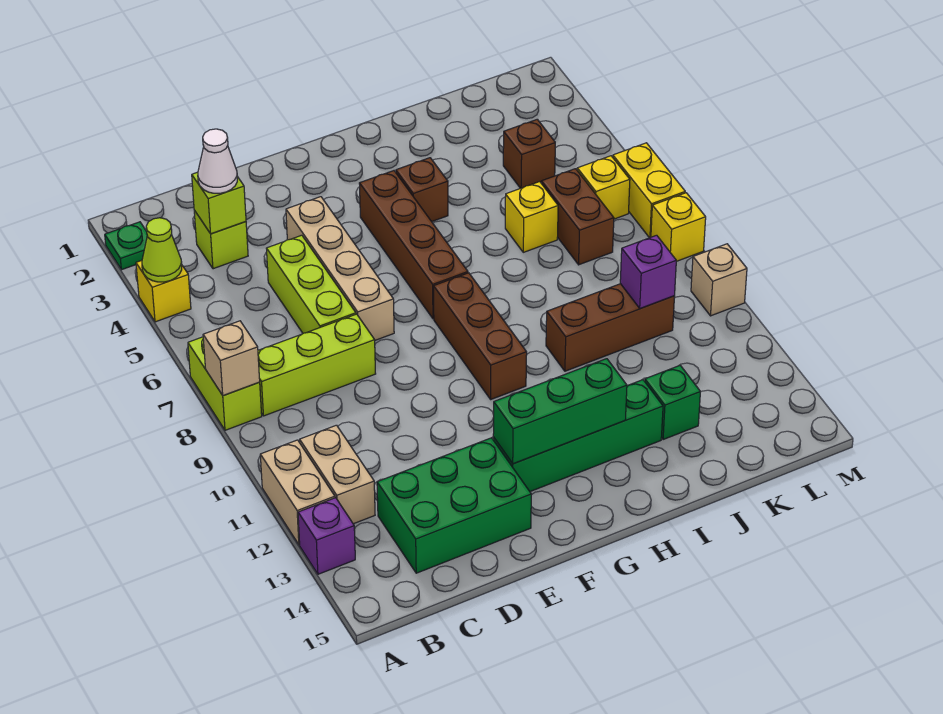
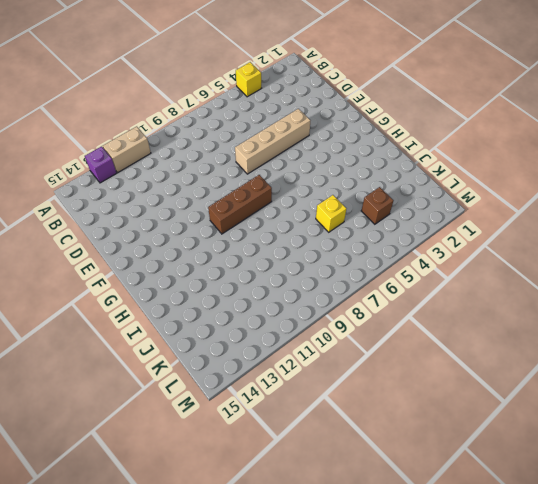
none -> green plate A2 level 1
none -> lime brick A7:A8 level 1
none -> lime brick B8:D8 level 1
none -> tan brick B11:B12 level 1

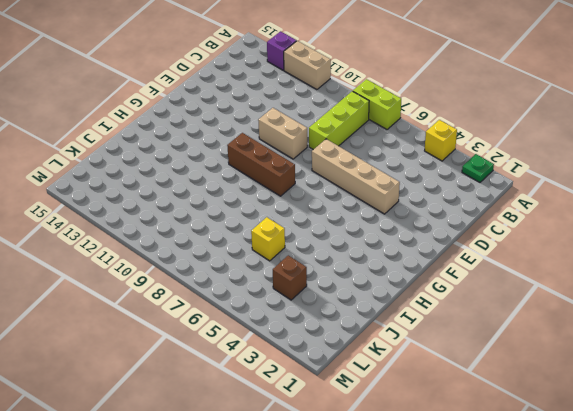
tan brick E9:E10 level 1 -> tan brick B11:B12 level 1
none -> lime brick C3 level 1
none -> green brick C13:E14 level 1
none -> lime brick D5:D7 level 1
none -> green brick F13:I13 level 1

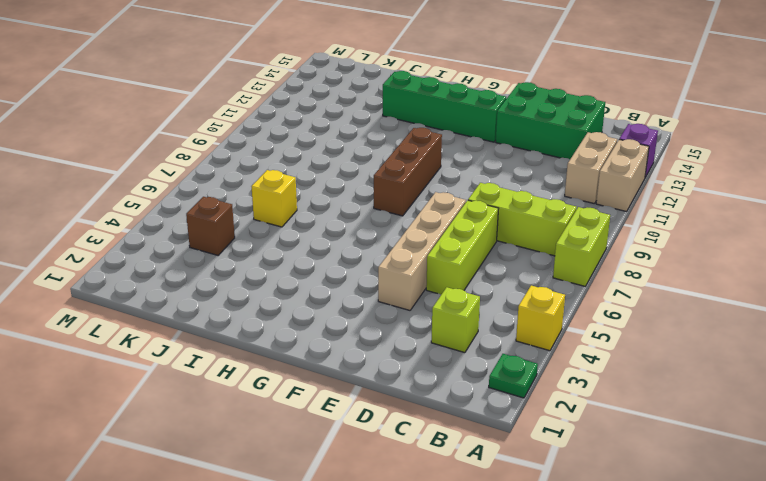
none -> brown brick G4:G7 level 1
none -> brown brick H4 level 1
none -> brown brick I10:K10 level 1
none -> green brick J13 level 1

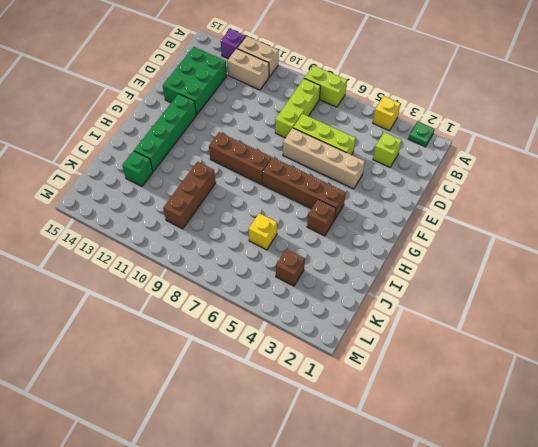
none -> brown brick K6:K7 level 1
none -> yellow brick L6 level 1
none -> yellow brick M6:M7 level 1
none -> yellow brick M8 level 1

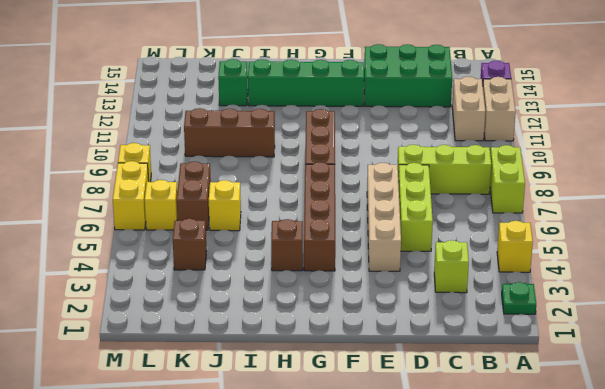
none -> tan brick M10 level 1
none -> lime cone A4 level 2
none -> tan brick A8 level 2
none -> lime brick C3 level 2

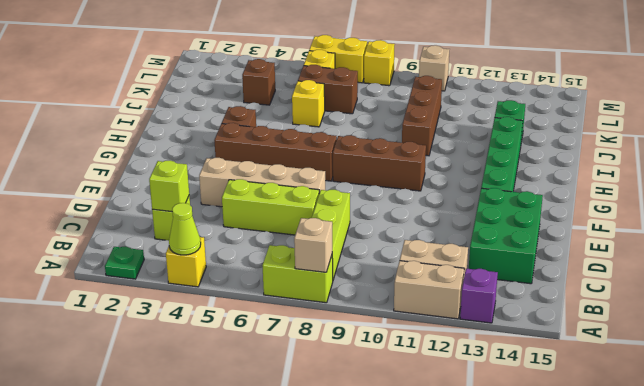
none -> green brick F13:H13 level 2
none -> purple brick K10 level 2
none -> white cone C3 level 3

